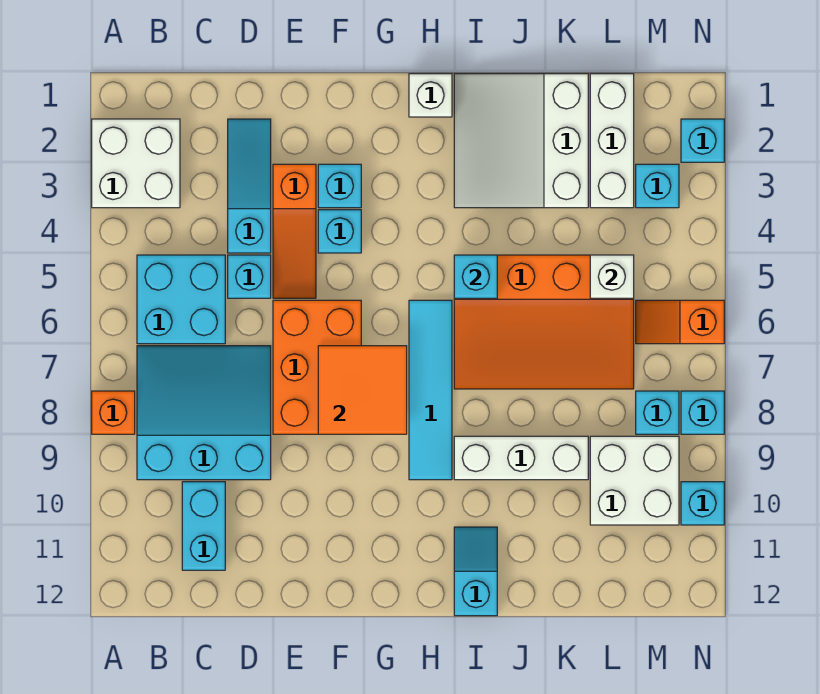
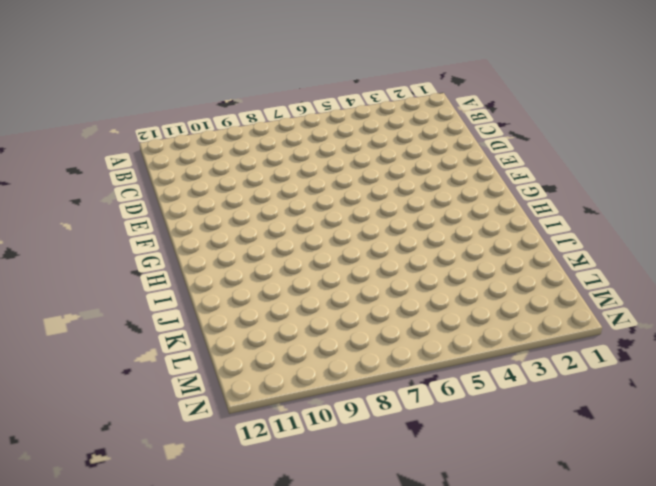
none -> white brick A2:B3 level 1
none -> orange brick A8 level 1
none -> cyan brick B5:C6 level 1

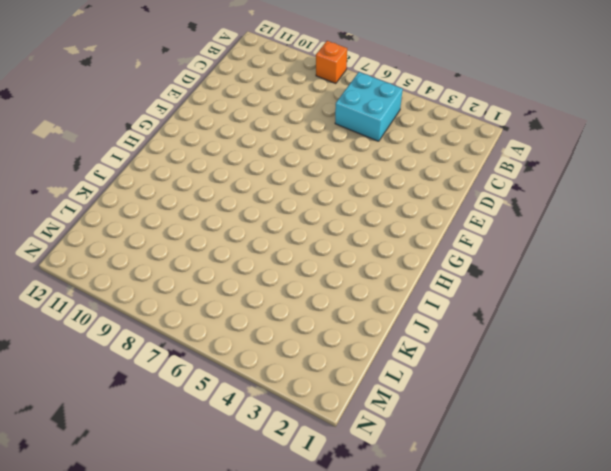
none -> white brick A2:B3 level 1
none -> cyan slope B7:D9 level 1 top 9
none -> cyan brick C10:C11 level 1

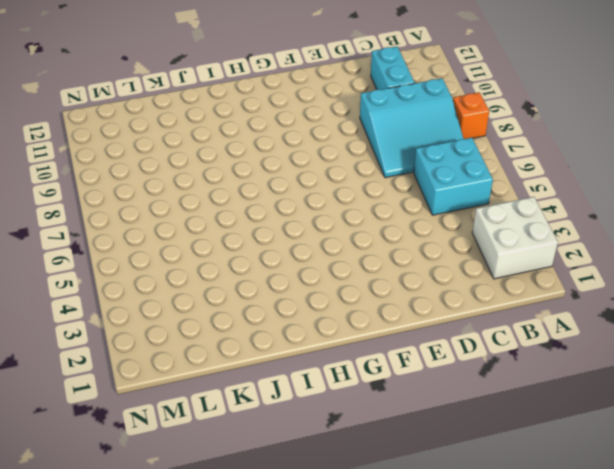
none -> cyan slope D2:D4 level 1 top 4
none -> cyan brick D5 level 1
none -> orange slope E3:E5 level 1 top 3

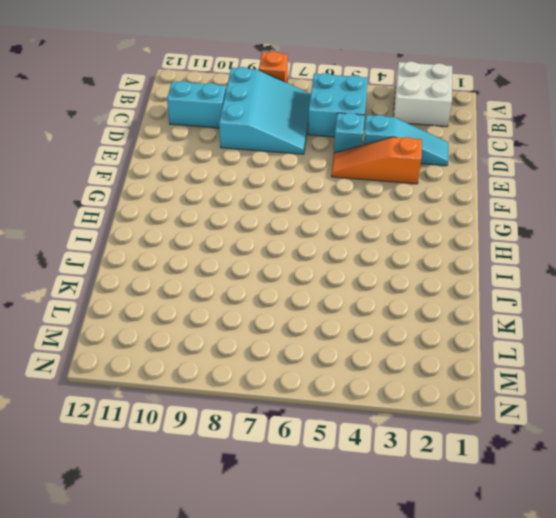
none -> orange brick E6:F8 level 1
none -> cyan brick F3 level 1
none -> cyan brick F4 level 1

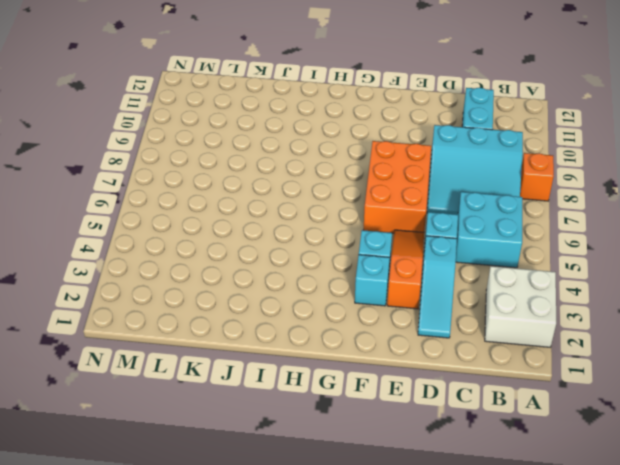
none -> white brick H1 level 1
none -> cyan tile H6:H9 level 1
none -> white slope I1:K3 level 1 top K

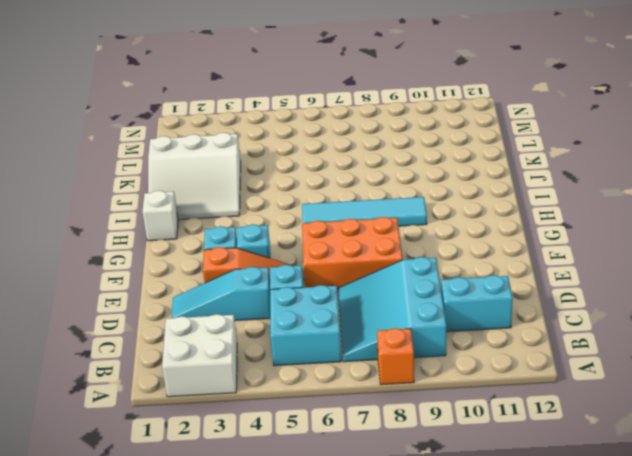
none -> orange slope I5:L7 level 1 top 5
none -> white brick I9:K9 level 1
none -> cyan slope I11:I12 level 1 top 12

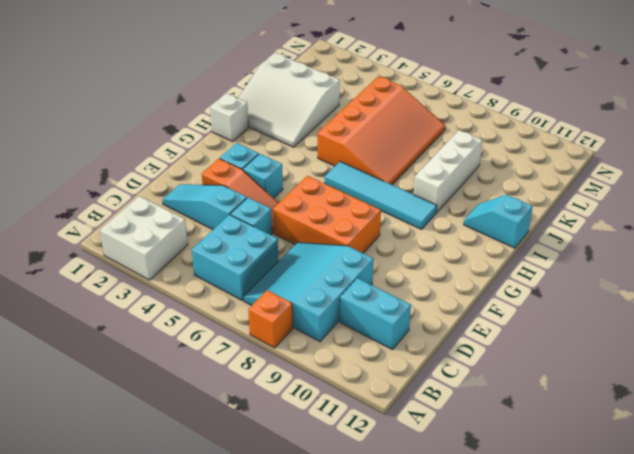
none -> white brick L1:L3 level 1
none -> white brick L9:M10 level 1
none -> cyan brick M3 level 1

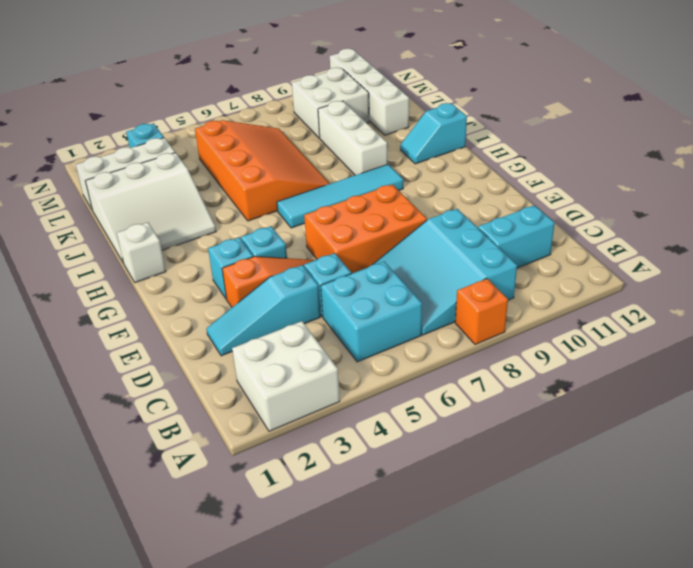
white brick K11:N11 level 1 -> none
none -> orange slope M6:N6 level 1 top N
none -> cyan brick M8 level 1
none -> cyan brick N2 level 1

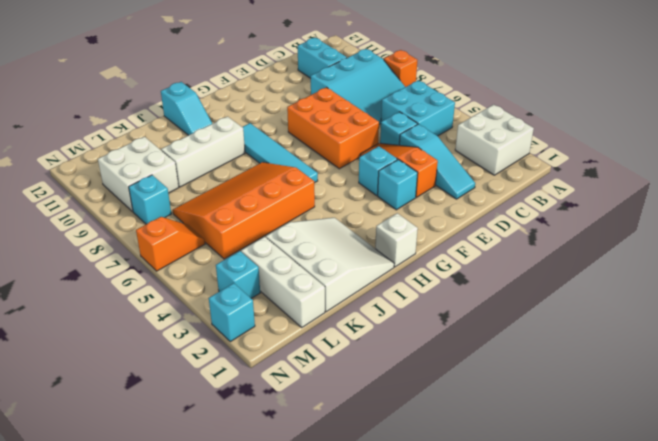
none -> cyan brick N8 level 1
none -> cyan brick N10 level 1
none -> orange tile F7:G8 level 2

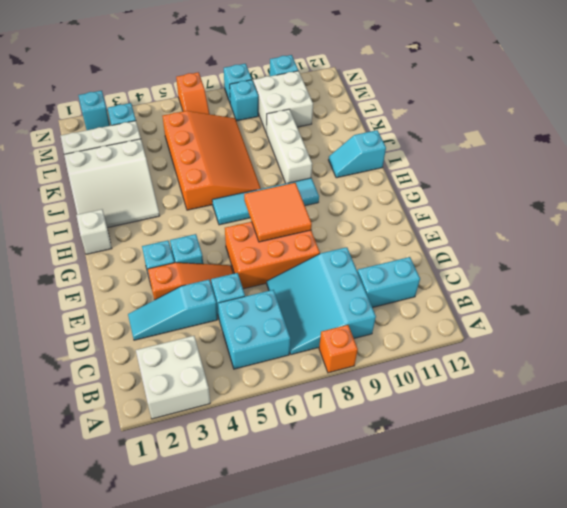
none -> cyan brick I5 level 2
none -> white brick L5 level 2

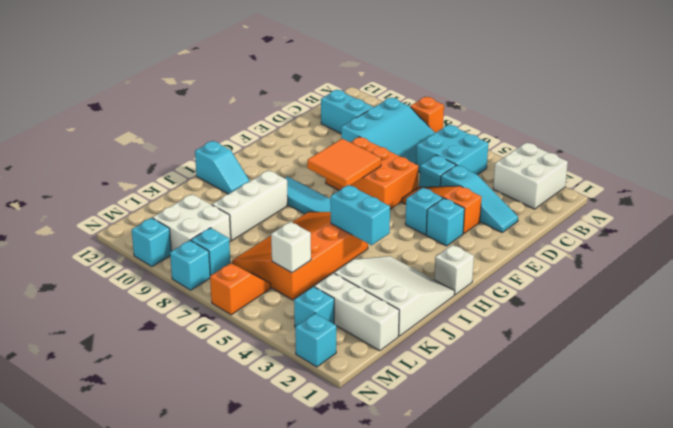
cyan brick I4:I5 level 2 -> cyan brick I5 level 2

